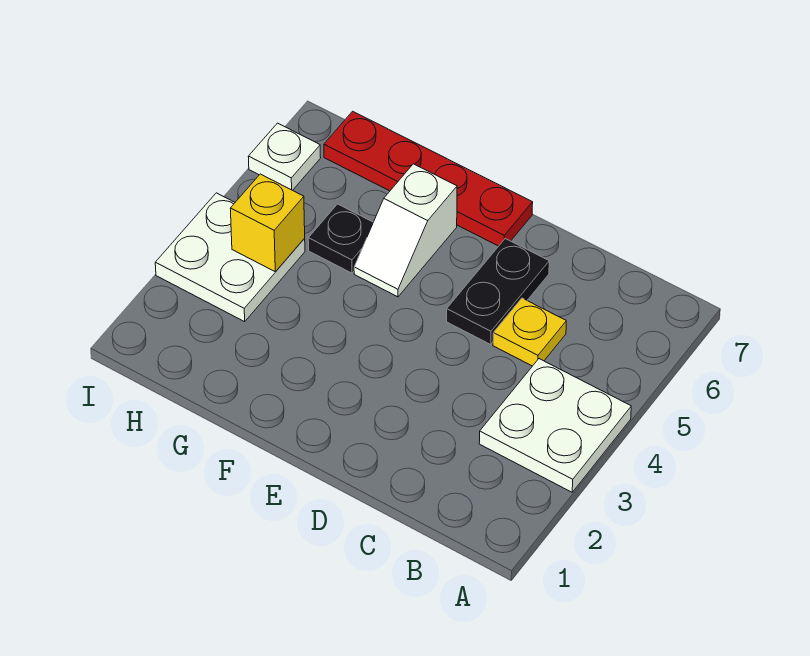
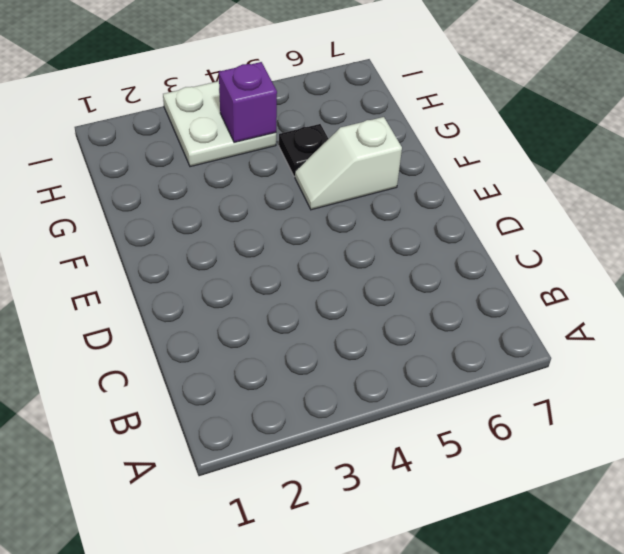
purple brick H4 level 2 -> yellow brick H4 level 2
none -> white plate A3:B4 level 1
none -> yellow plate C5 level 1

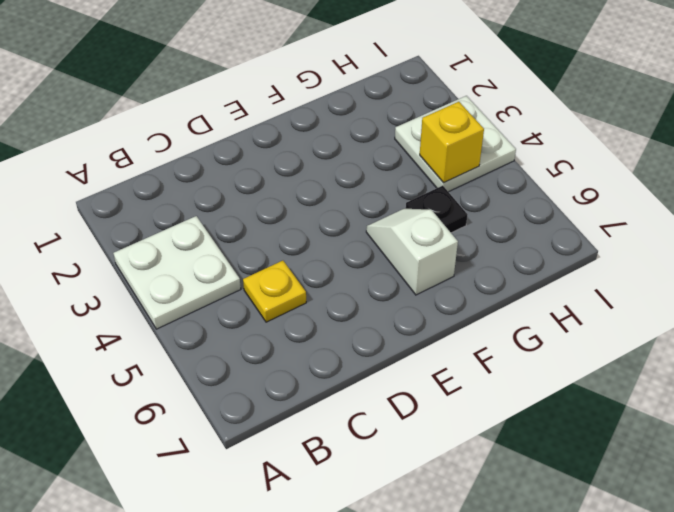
none -> black plate D5:D6 level 1
none -> red plate E7:H7 level 1

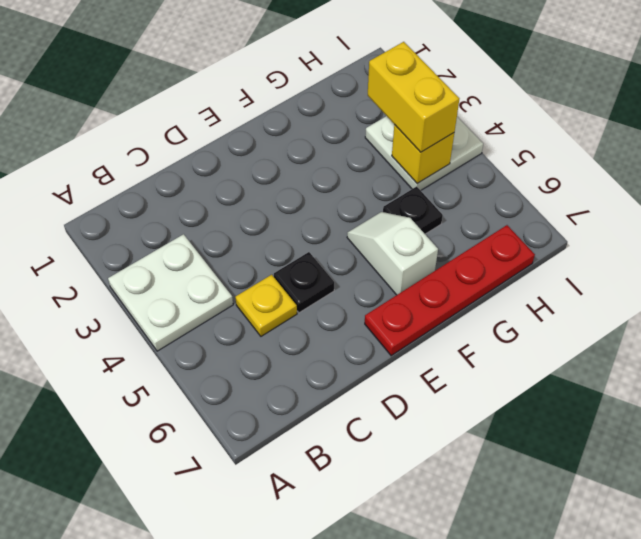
black plate D5 level 1 -> black plate D5:D6 level 1
yellow brick H3:H4 level 3 -> none
none -> white plate I6 level 1

